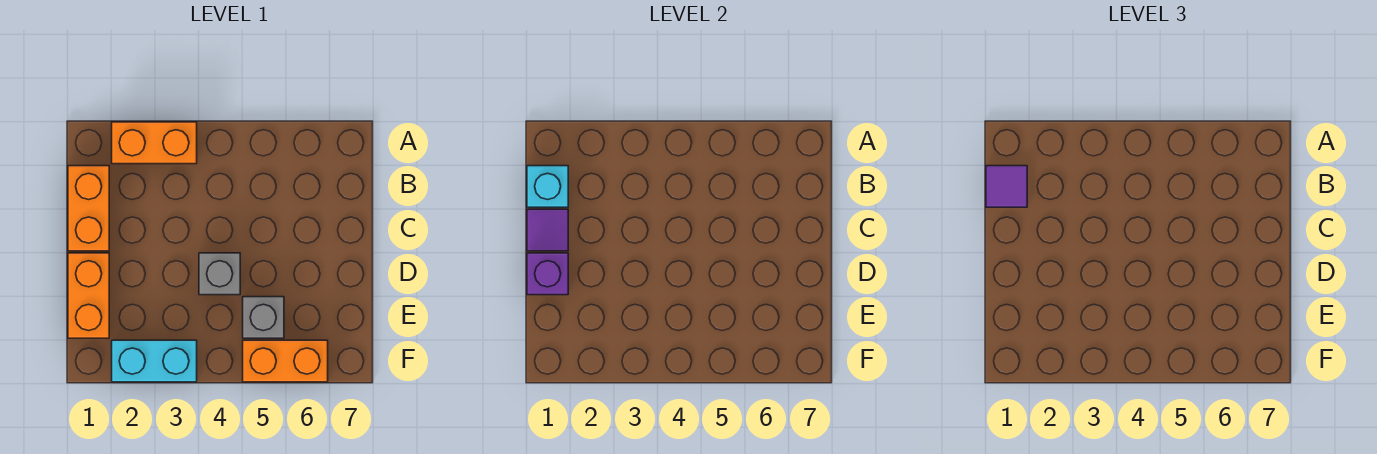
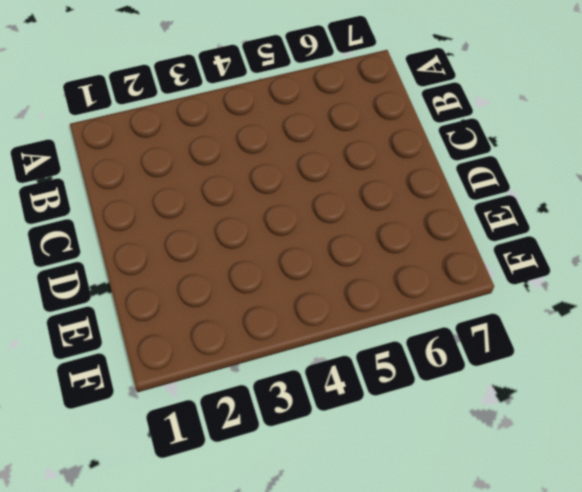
none -> orange brick A2:A3 level 1
none -> orange brick B1:C1 level 1

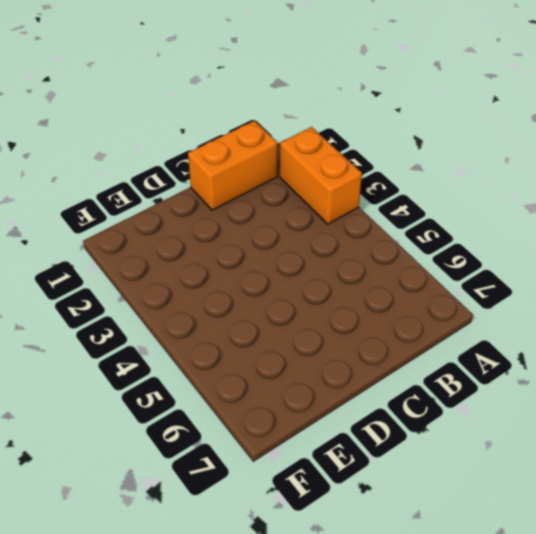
none -> orange brick D1:E1 level 1
none -> grey brick D4 level 1

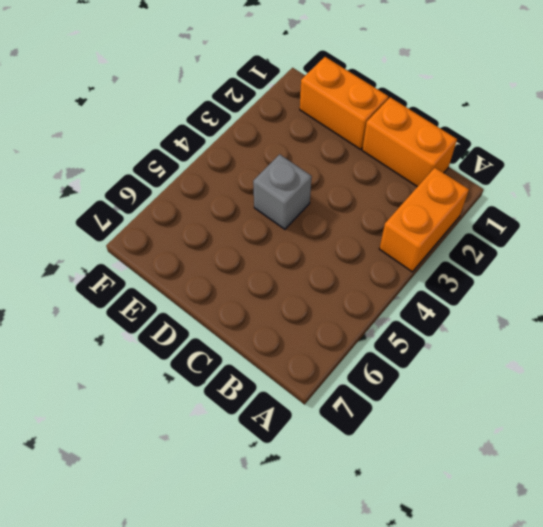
none -> grey brick E5 level 1
none -> cyan brick F2:F3 level 1

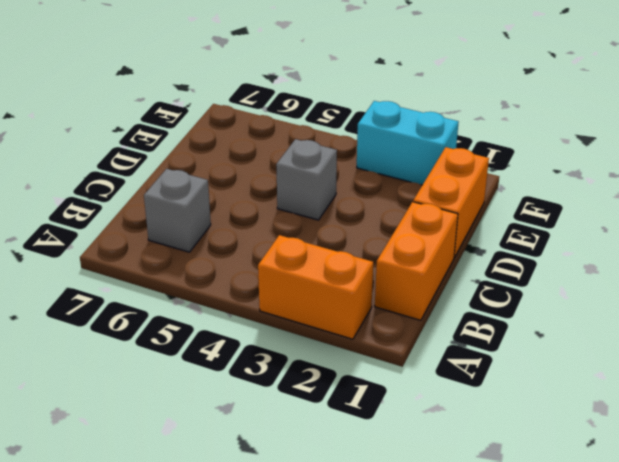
grey brick B6 level 1 -> grey brick E5 level 1
none -> orange brick F5:F6 level 1
none -> cyan brick B1 level 2

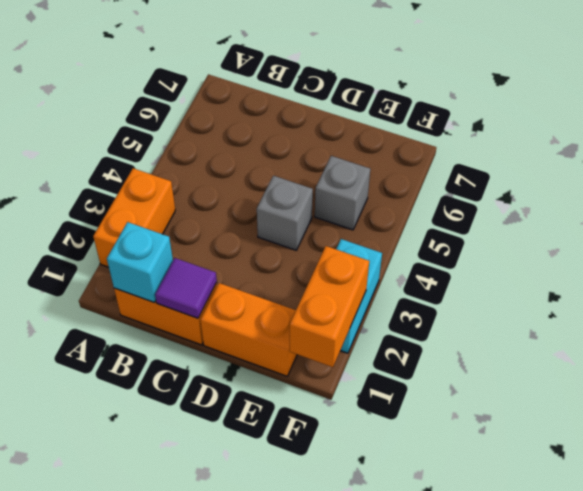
orange brick F1:F2 level 2 -> orange brick F5:F6 level 1
none -> purple brick D1 level 2
none -> purple tile B1 level 3

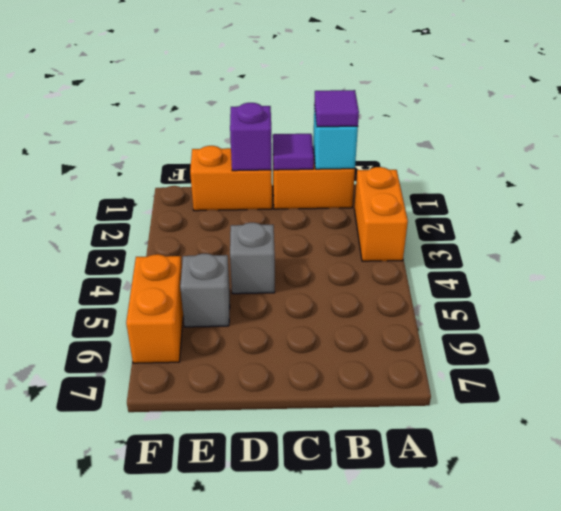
none -> cyan brick F2:F3 level 1

